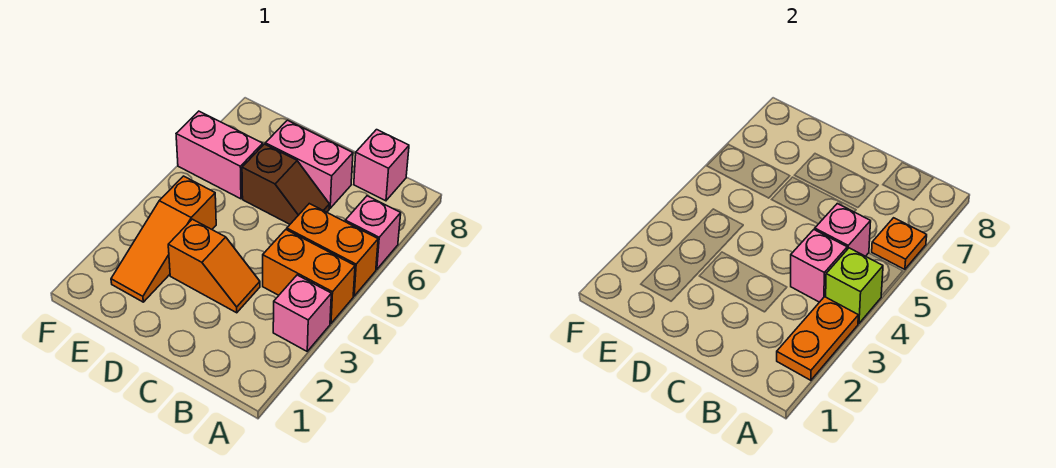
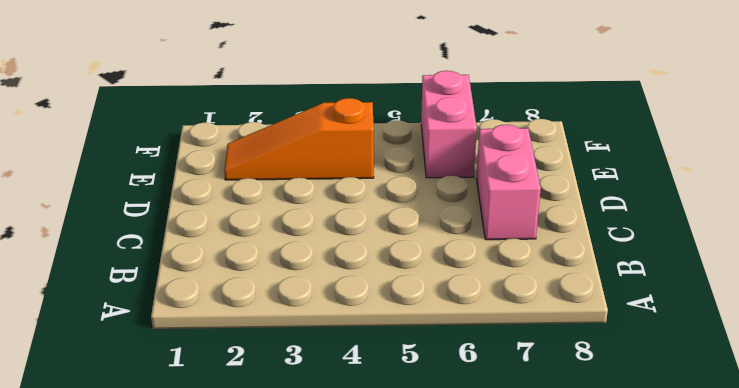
none -> pink brick A3 level 1
none -> orange brick A4:B4 level 1
none -> orange brick A5:B5 level 1

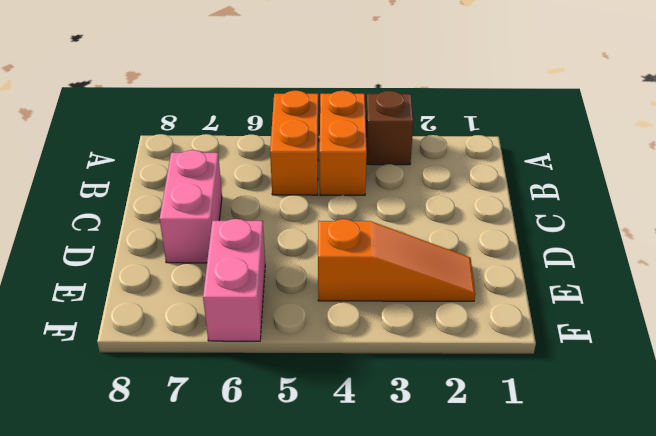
brown brick A3 level 1 -> pink brick A3 level 1
none -> pink brick A6 level 1
none -> pink brick B8 level 1
none -> orange slope C3:D3 level 1 top D

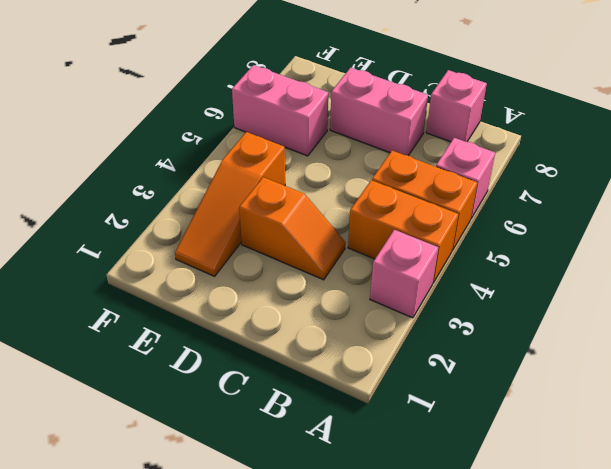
none -> brown slope C6:D6 level 1 top D
none -> orange plate A2:A3 level 2
none -> lime brick A4 level 2

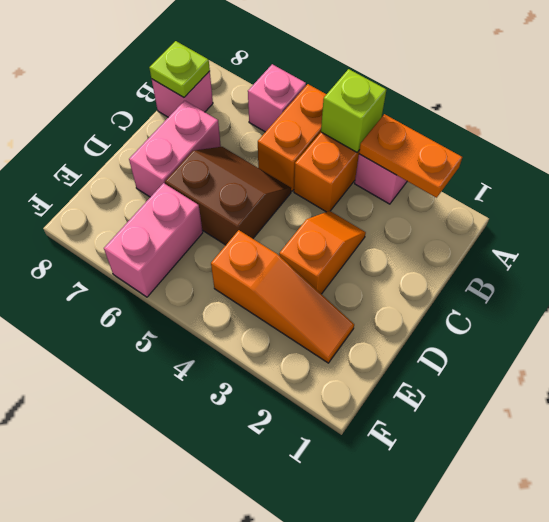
lime plate B8 level 2 -> none
brown slope C5:D6 level 1 top D -> brown slope C6:D6 level 1 top D
none -> orange plate A6 level 2
none -> pink brick B4 level 2
none -> pink brick B5 level 2

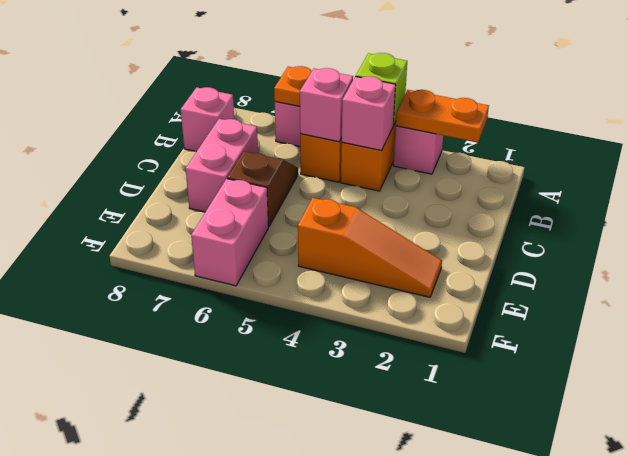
none -> orange slope C3:D3 level 1 top D

